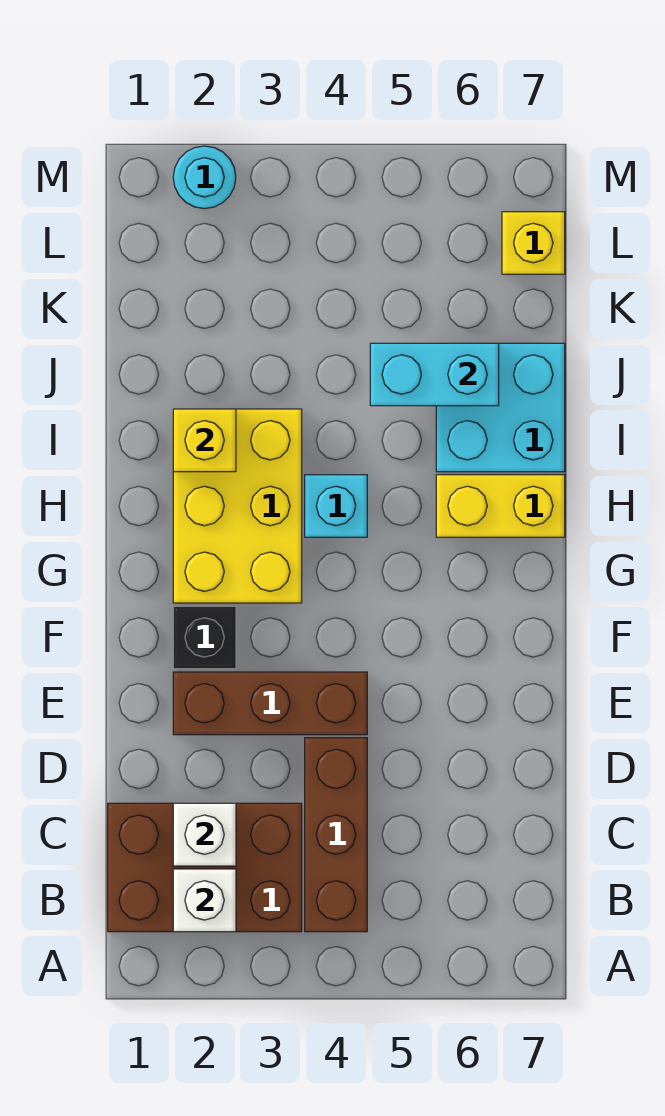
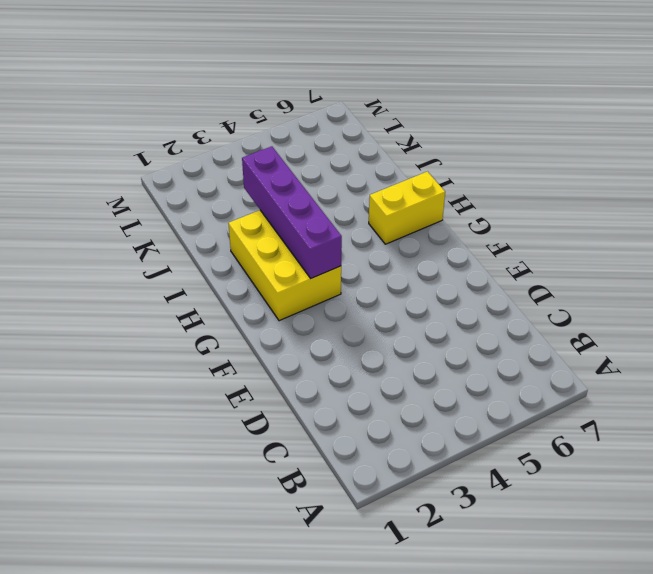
purple brick G3:J3 level 2 -> none
none -> brown brick B1:C3 level 1
none -> brown brick B4:D4 level 1
none -> brown brick E2:E4 level 1

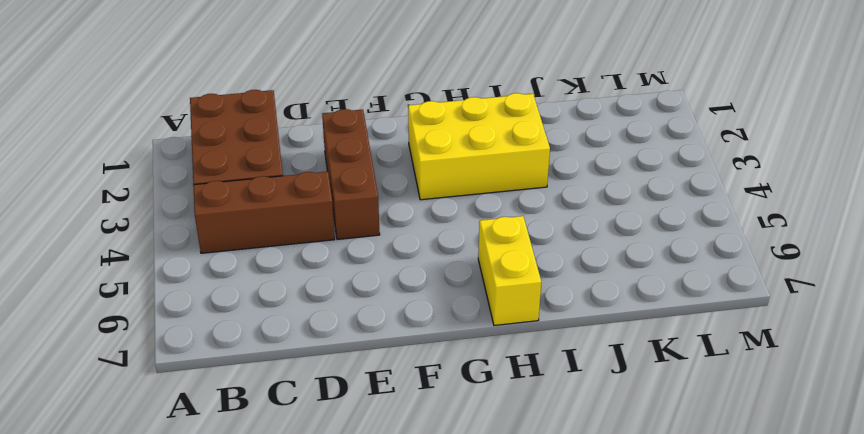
none -> black brick F2 level 1
none -> cyan brick H4 level 1
none -> cyan brick I6:J7 level 1

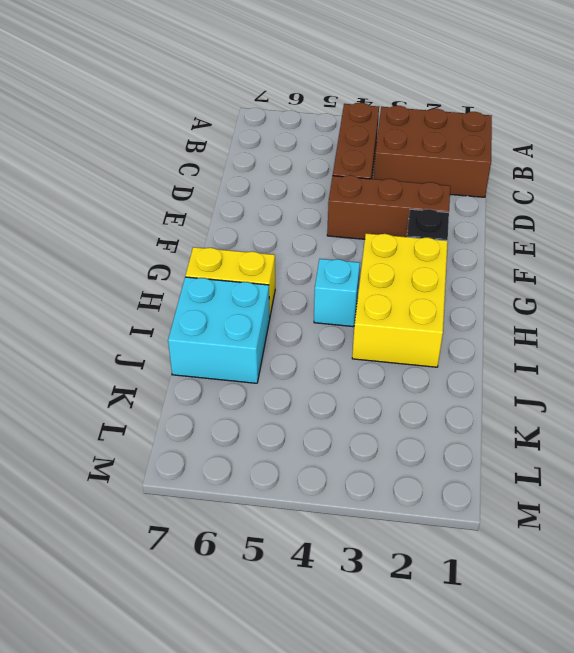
none -> yellow brick L7 level 1
none -> cyan round brick M2 level 1
none -> white brick B2 level 2

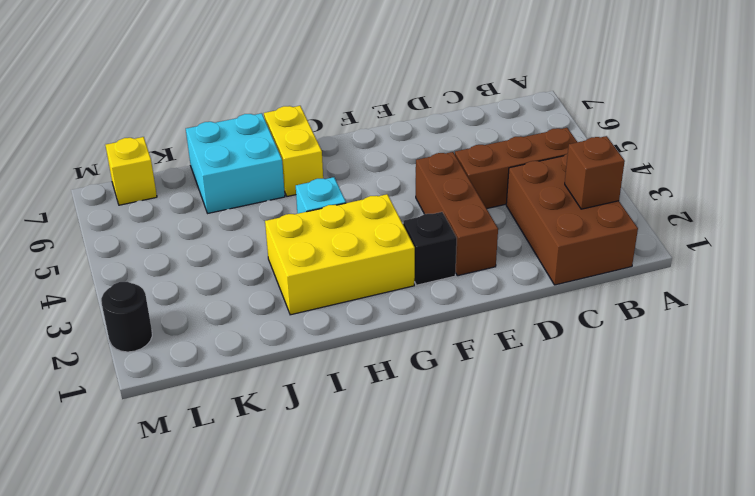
brown brick B2 level 2 -> white brick B2 level 2
black round brick M2 level 1 -> cyan round brick M2 level 1
none -> white brick C2 level 2
none -> yellow brick I2 level 2
none -> cyan brick J5:J6 level 2

